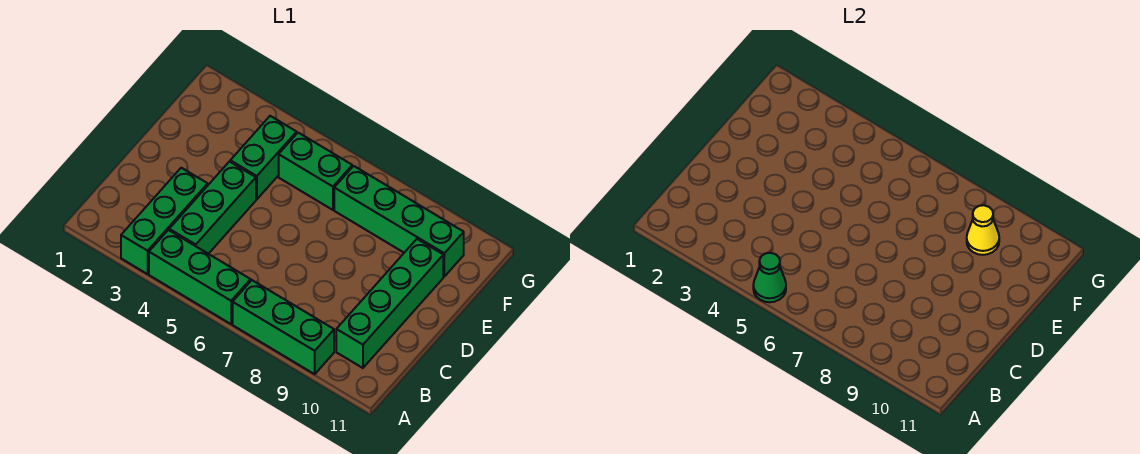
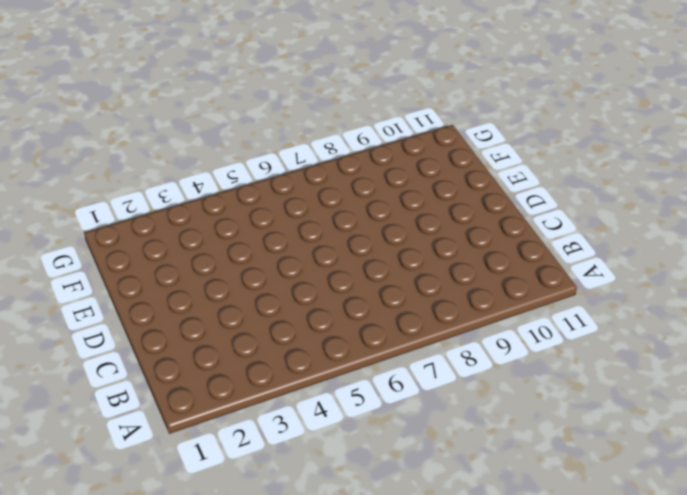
none -> green brick A3:C3 level 1
none -> green brick A4:A6 level 1

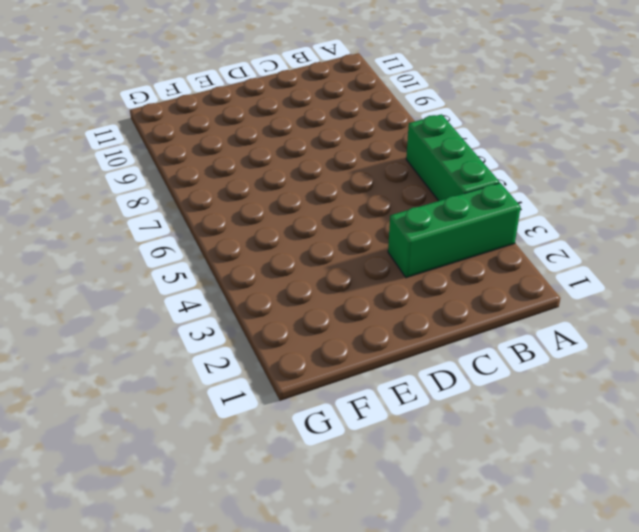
none -> green brick A7:A9 level 1
none -> green brick B4:D4 level 1

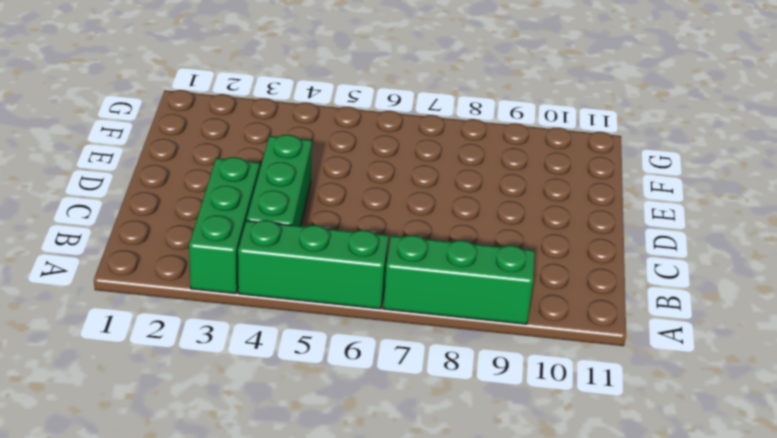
none -> green brick B10:E10 level 1
none -> green brick E4:F4 level 1

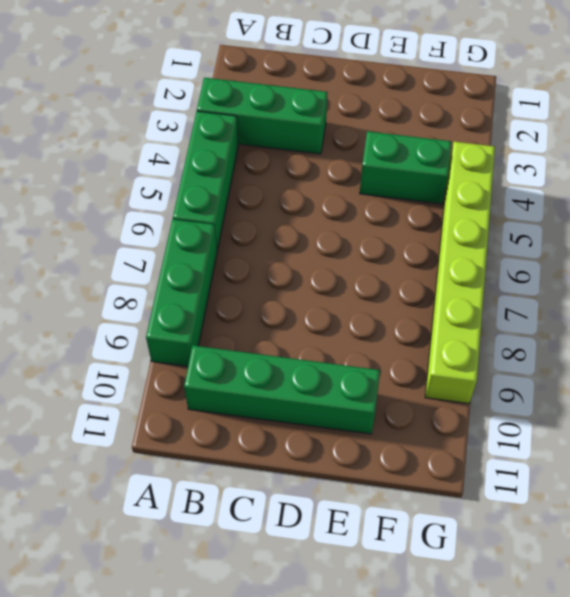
lime brick G4:G9 level 1 -> none
none -> green brick B4:D4 level 1
none -> green brick F5:F6 level 1

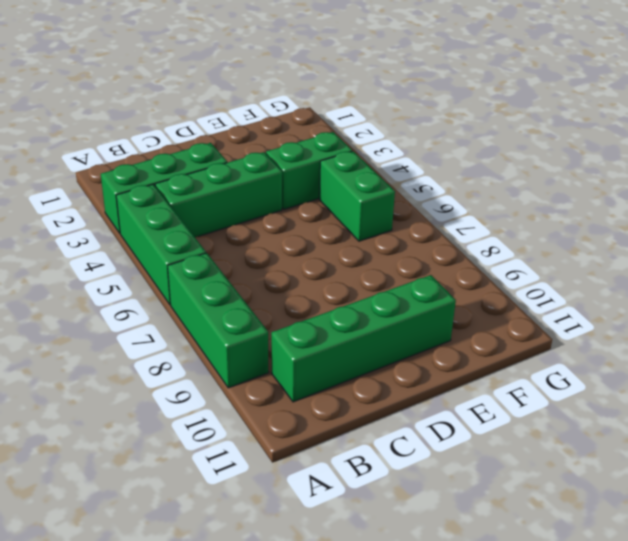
none -> green brick F7:F10 level 1
none -> green cone A5 level 2

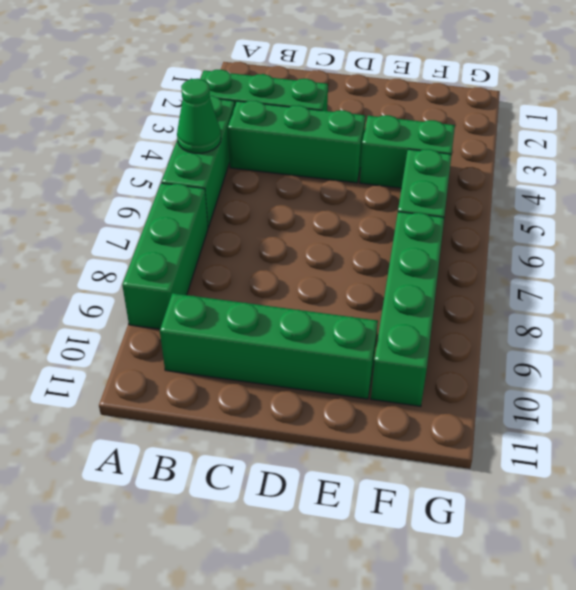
none -> yellow cone F9 level 2

